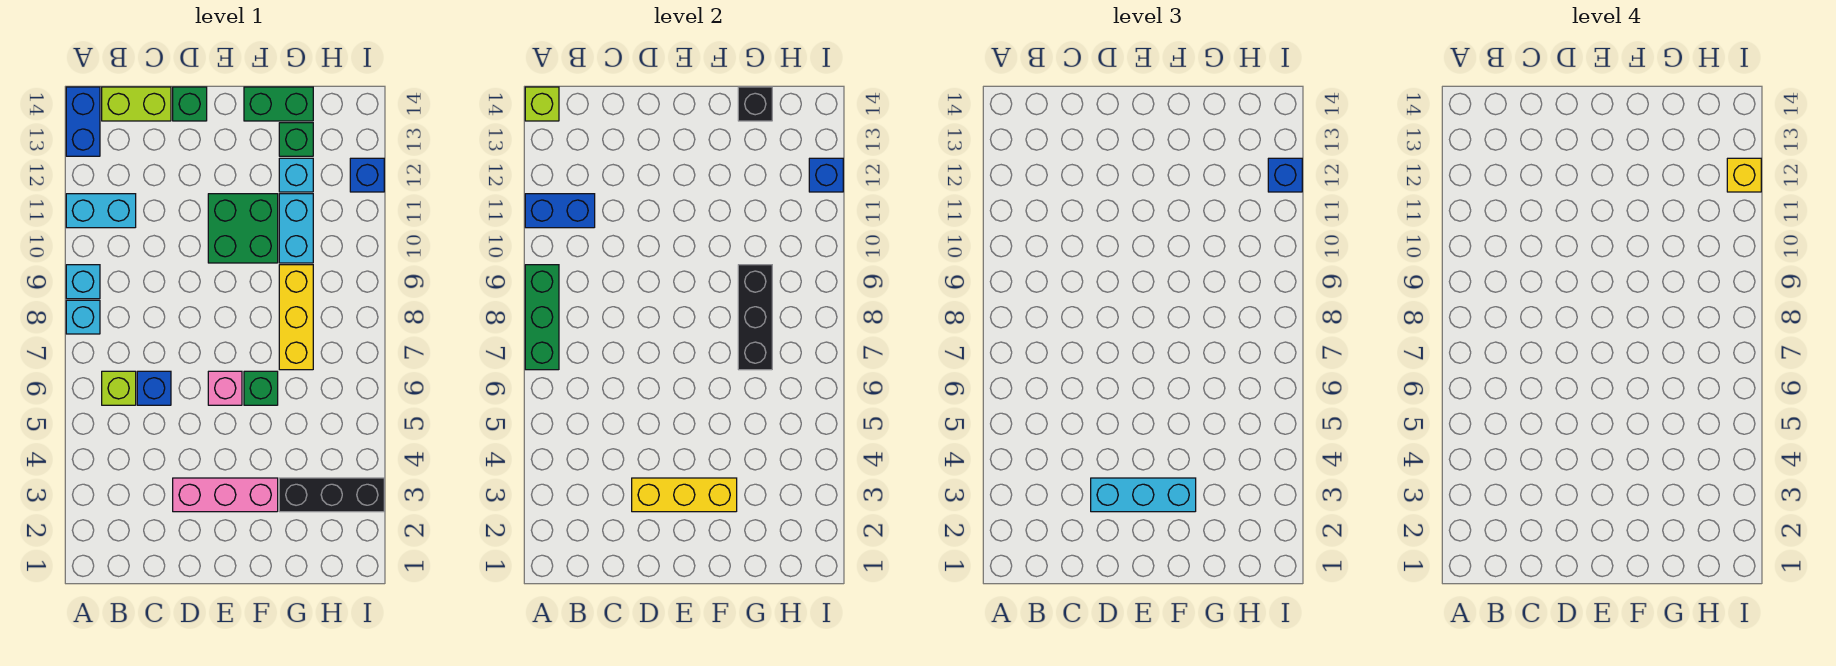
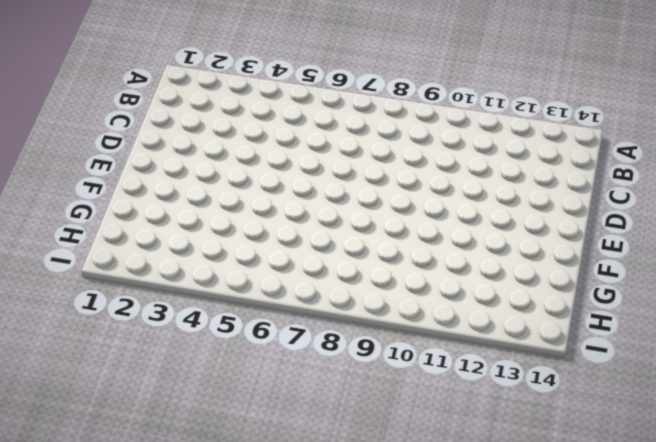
none -> cyan brick A8 level 1
none -> cyan brick A9 level 1
none -> cyan brick A11:B11 level 1

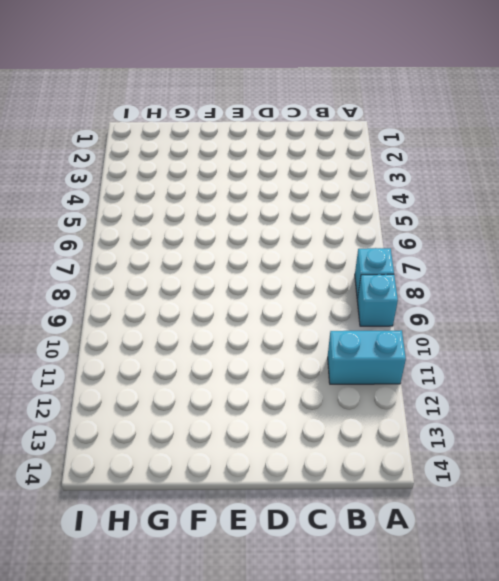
none -> blue brick A13:A14 level 1
none -> lime brick B6 level 1
none -> lime brick B14:C14 level 1

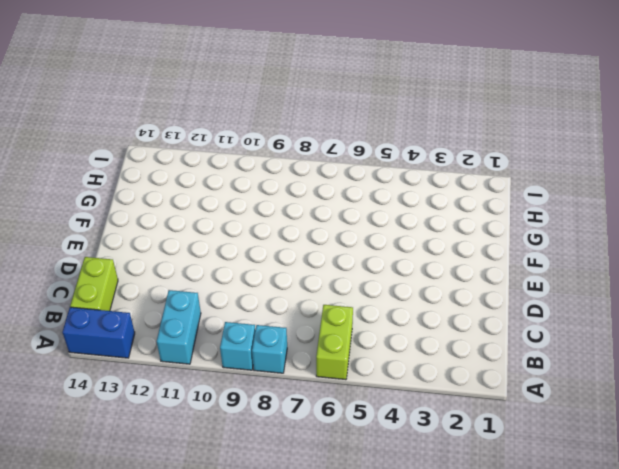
lime brick A6:B6 level 1 -> lime brick B6 level 1
none -> blue brick C6 level 1
none -> pink brick D3:F3 level 1
none -> green brick D14 level 1

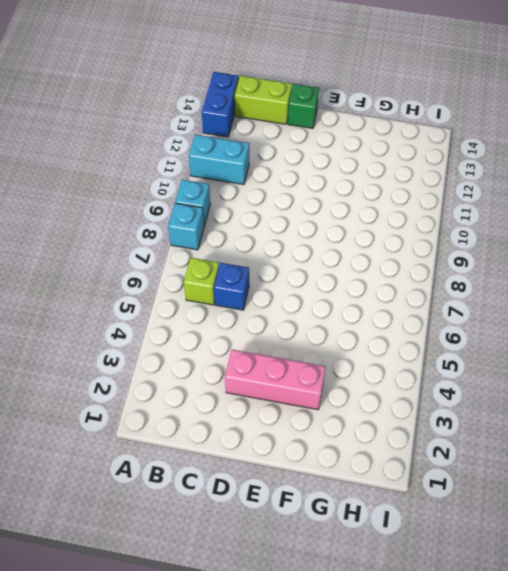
none -> pink brick E6 level 1
none -> green brick E10:F11 level 1
none -> green brick F6 level 1

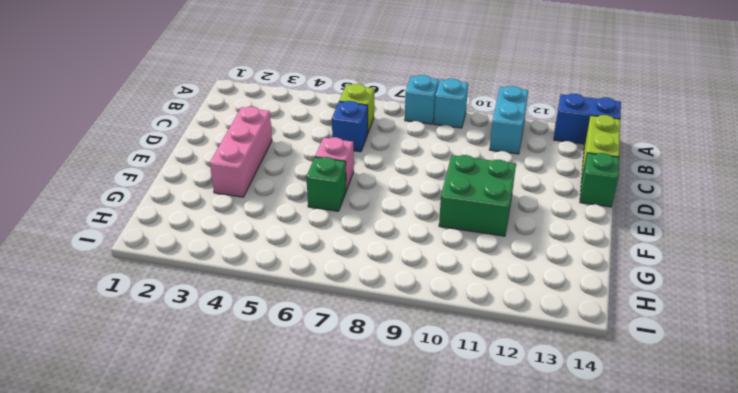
none -> green brick F14:G14 level 1
none -> black brick G3:I3 level 1
none -> yellow brick G7:G9 level 1

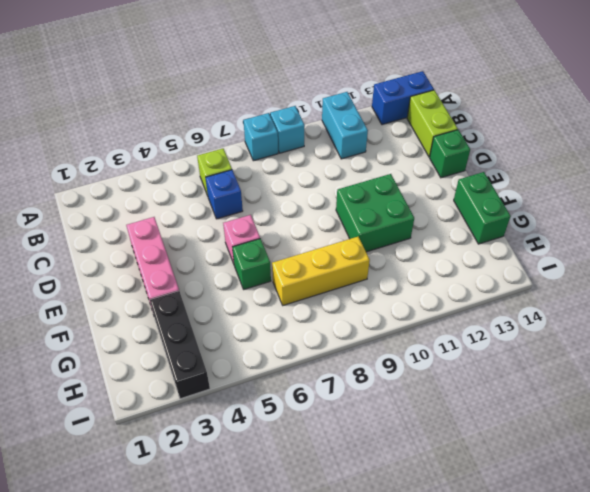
none -> cyan brick G10:G11 level 1
none -> cyan brick G12 level 1
none -> green brick G13 level 1

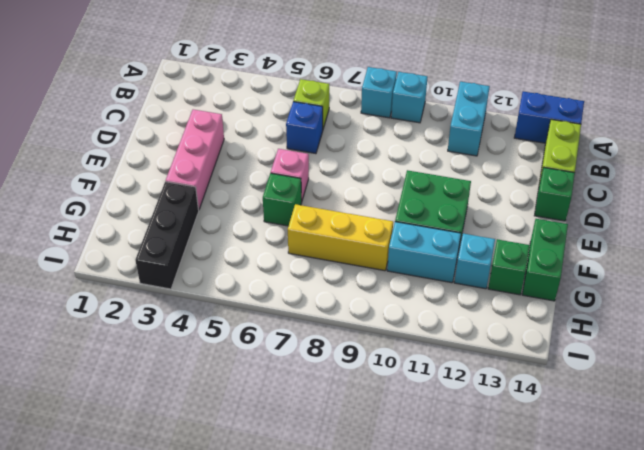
none -> blue brick I12 level 1
none -> green brick A7:A9 level 2
none -> blue brick A11:B11 level 2

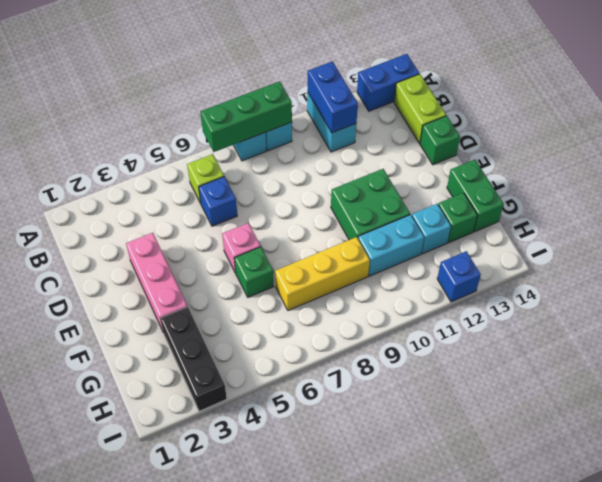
none -> lime brick A14 level 2
none -> yellow brick D3:F3 level 2
none -> black brick G7:G9 level 2

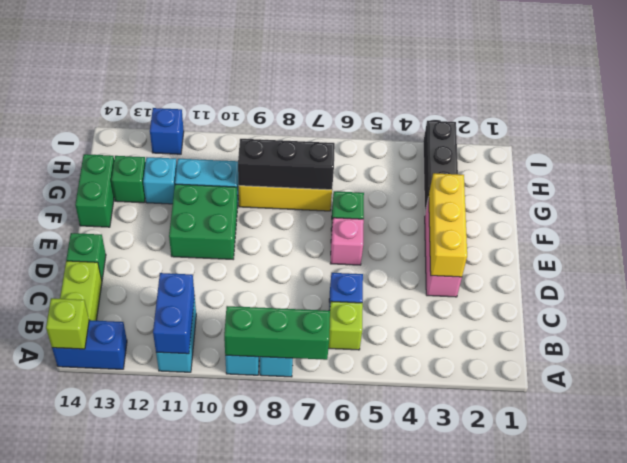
none -> black brick G14 level 2
none -> blue brick I12 level 2
none -> cyan brick D3:F3 level 3

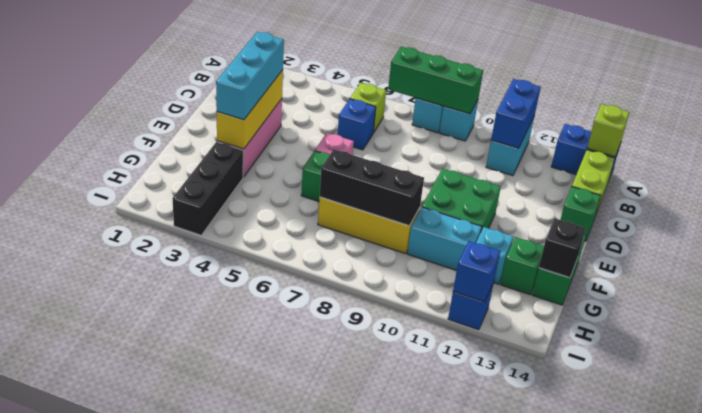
none -> blue brick I12 level 3
none -> yellow brick I12 level 4

